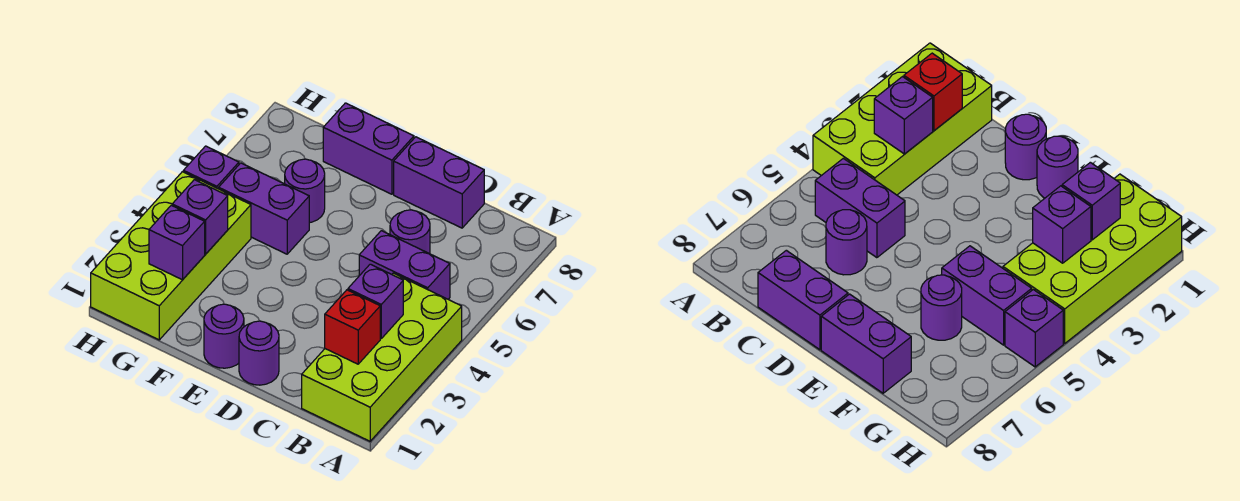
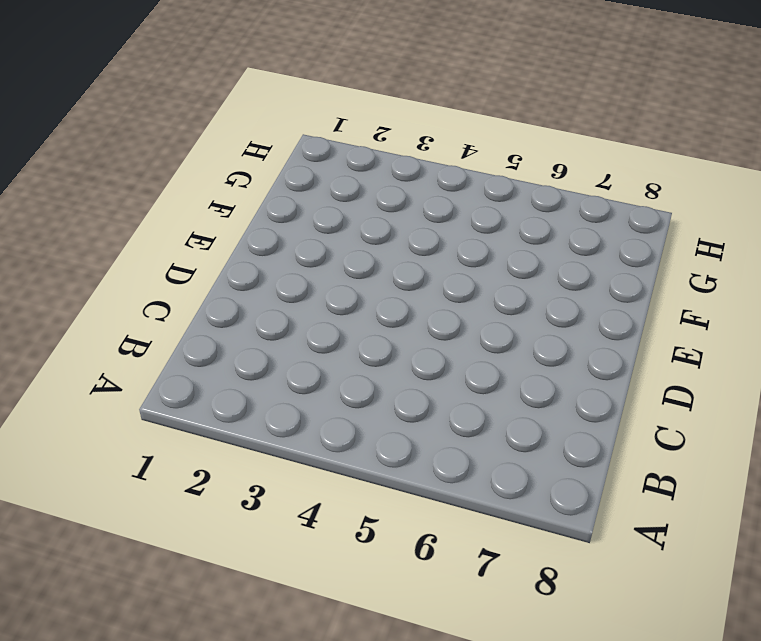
none -> lime brick A1:B4 level 1
none -> purple brick B5:C5 level 1
none -> purple round brick C6 level 1

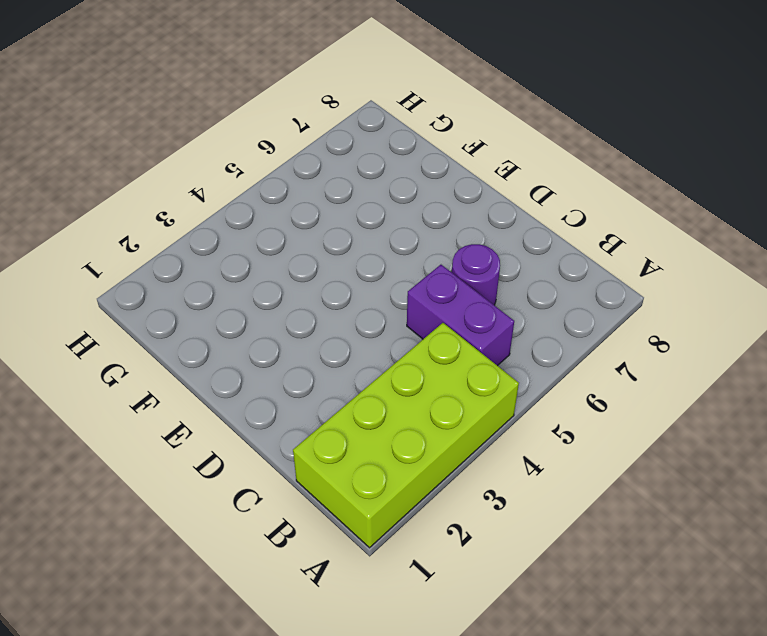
none -> purple brick C8:D8 level 1
none -> purple round brick D1 level 1
none -> purple round brick E1 level 1

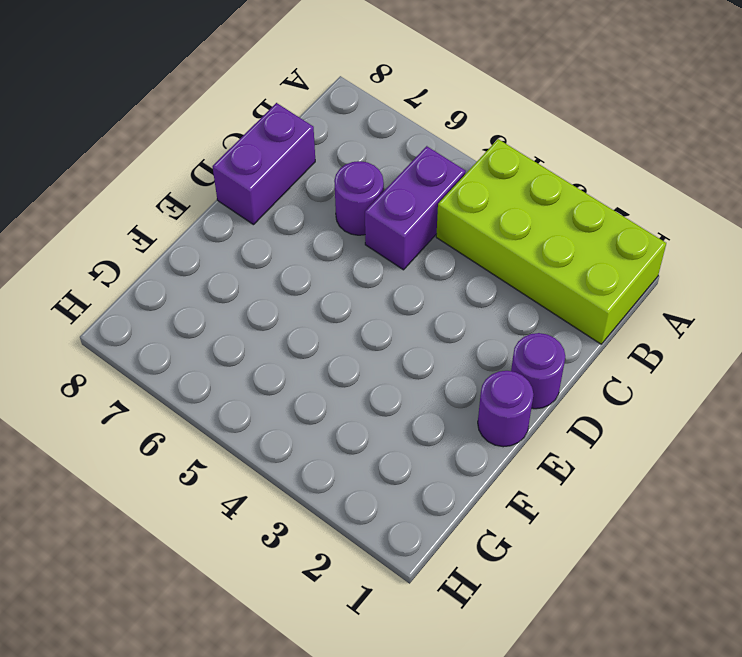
none -> purple brick E8:F8 level 1
none -> purple brick F5:G5 level 1
none -> purple round brick F6 level 1

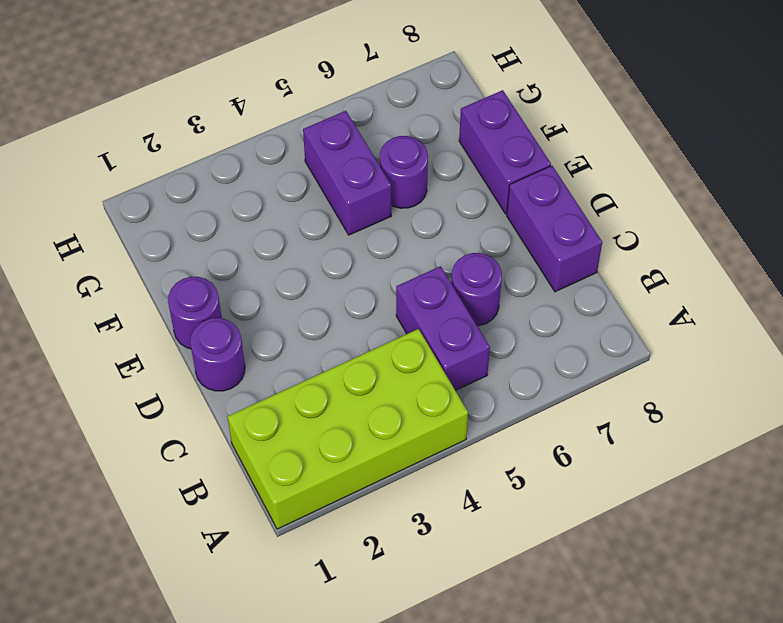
none -> lime brick G1:H4 level 1
none -> purple brick H5 level 1
none -> red brick B2 level 2

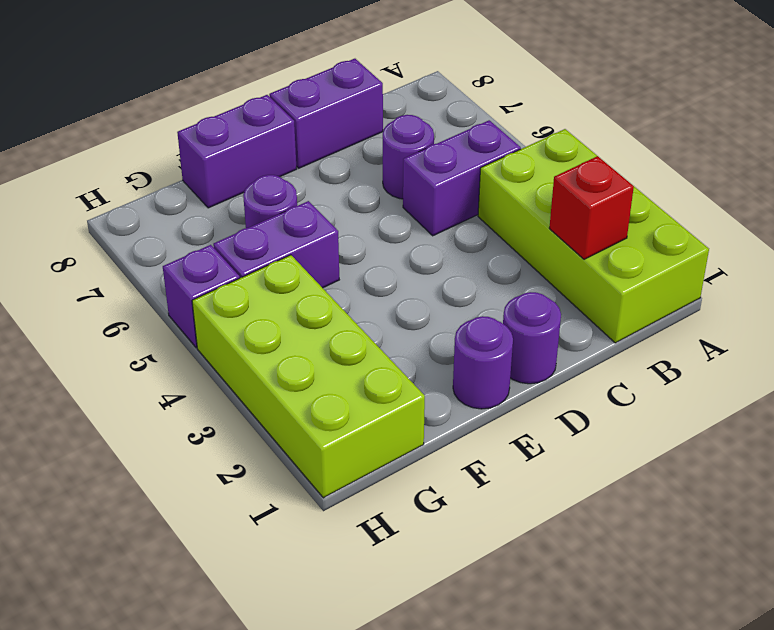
none -> purple brick B3 level 2
none -> purple brick G2 level 2
none -> purple brick G3 level 2

